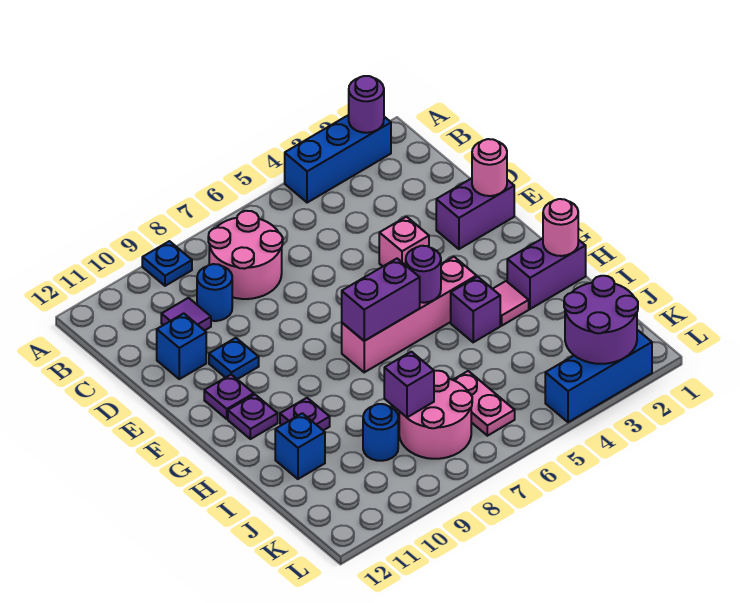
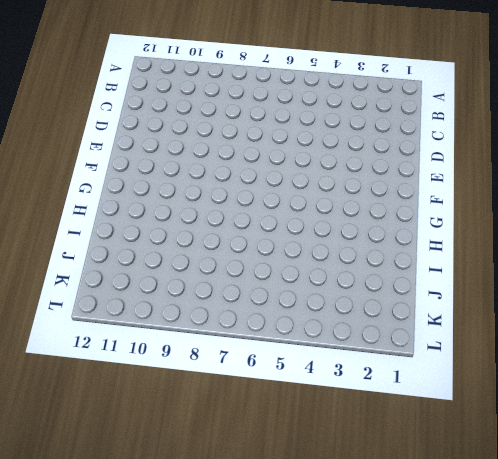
none -> blue brick A2:A4 level 1
none -> blue plate A9 level 1
none -> pink round brick B7:C8 level 1

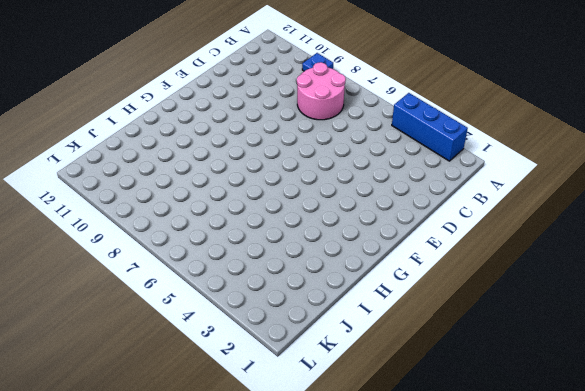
none -> blue round brick C9 level 1
none -> purple tile C10 level 1
none -> blue brick D11 level 1

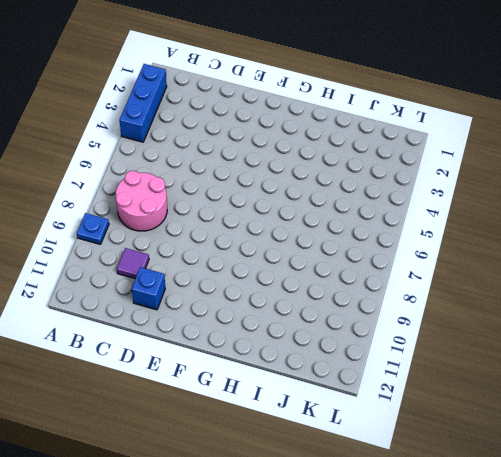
none -> blue round brick C9 level 1
none -> purple brick E1:E2 level 1
none -> pink brick E4 level 1

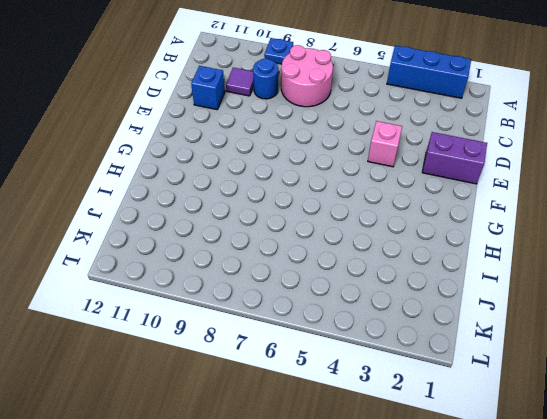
none -> blue plate E10 level 1
none -> purple plate F11 level 1
none -> pink brick G4:G7 level 1

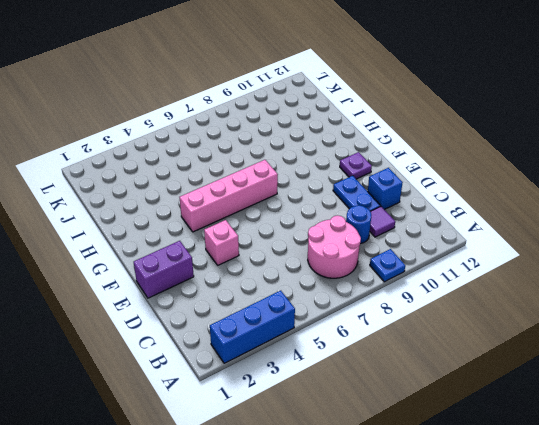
blue plate D10:E10 level 1 -> blue plate E10 level 1
none -> purple plate G11 level 1
none -> purple brick H1:H2 level 1
none -> pink tile H3 level 1

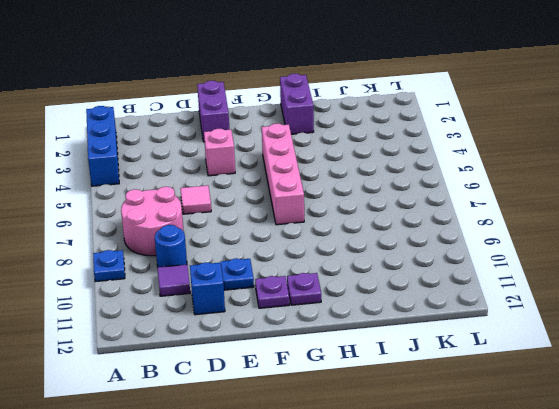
pink tile D6 level 1 -> pink tile H3 level 1
none -> purple brick H4 level 1
none -> purple plate H10 level 1
none -> blue brick I11 level 1

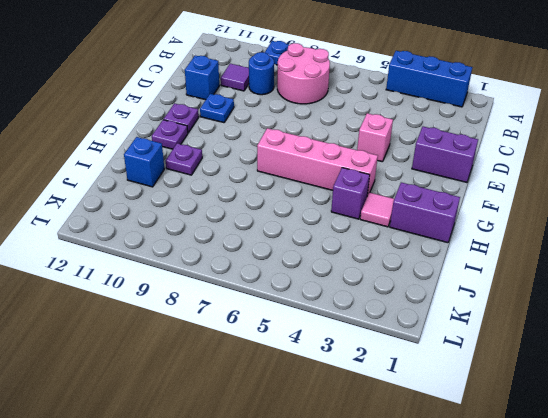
none -> pink plate J6:K6 level 1
none -> pink round brick J7:K8 level 1
none -> blue round brick J9 level 1

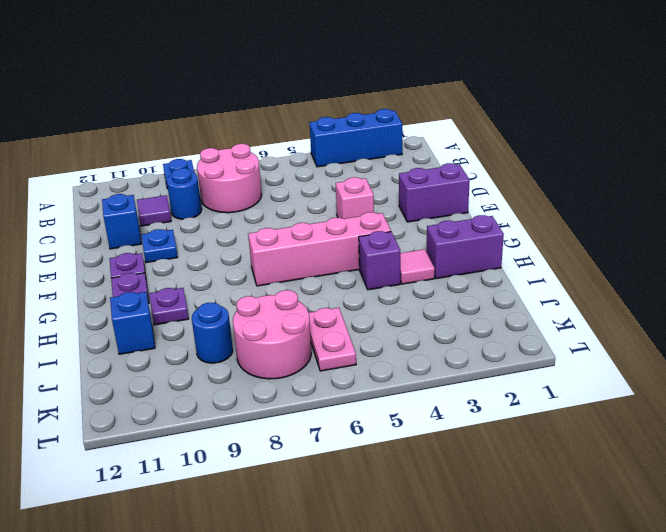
none -> blue brick L2:L4 level 1
none -> purple round brick A2 level 2
none -> pink round brick E1 level 2

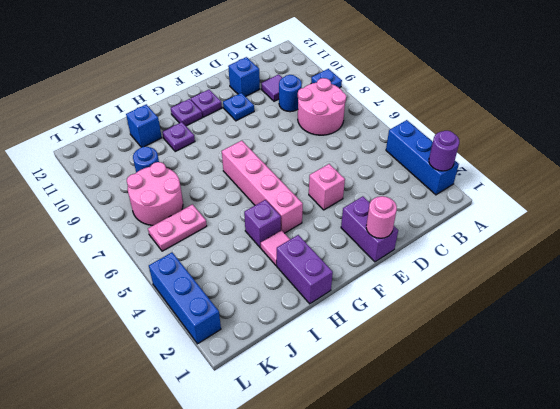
none -> purple round brick G5 level 2
none -> purple brick G6:G7 level 2
none -> pink round brick H1 level 2

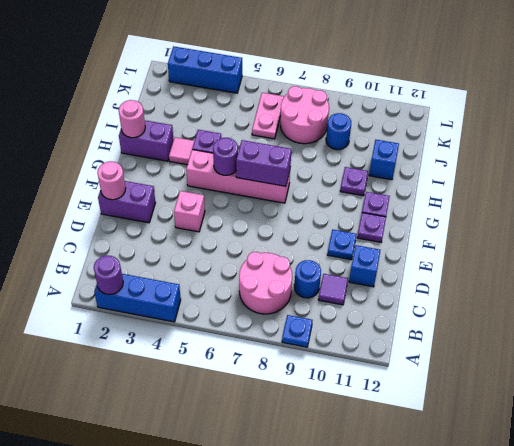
none -> purple brick J8 level 2
none -> purple round brick K2:L3 level 2

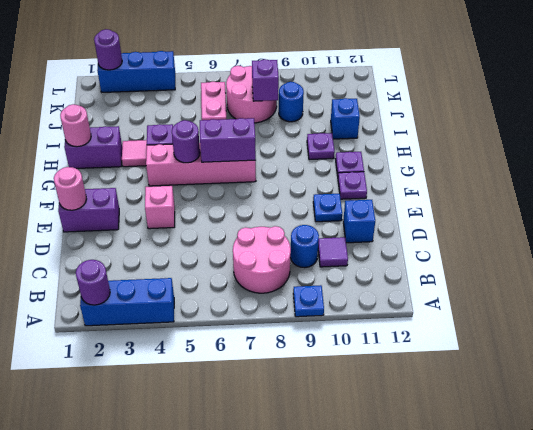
purple round brick L2 level 2 -> purple round brick K2:L3 level 2

